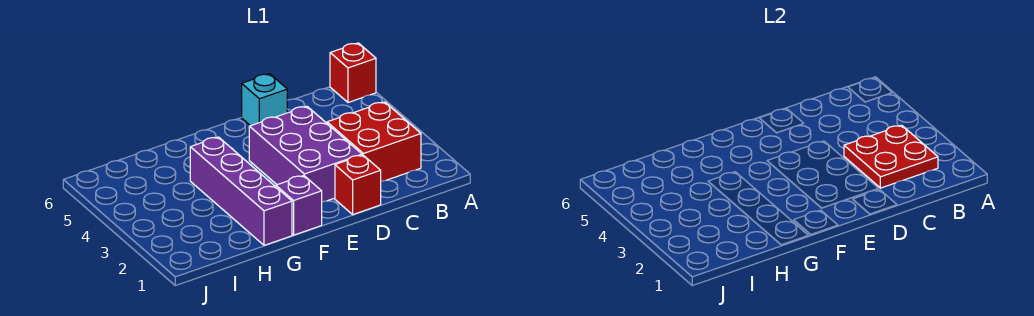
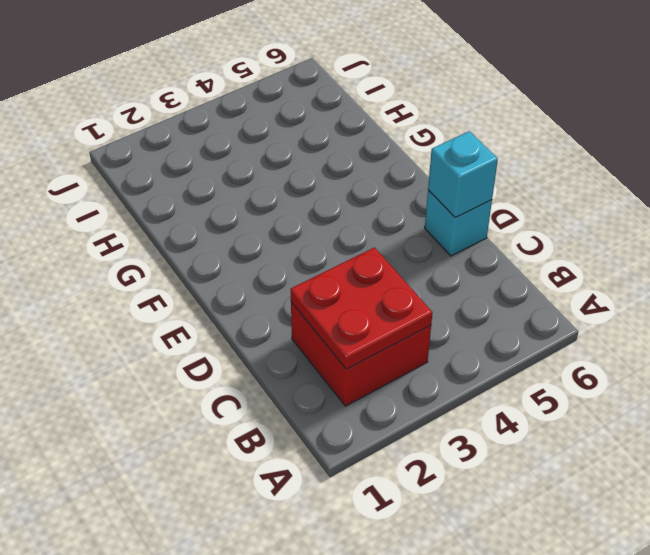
cyan brick D6 level 2 -> none
none -> red brick A6 level 1
none -> red brick D1 level 1

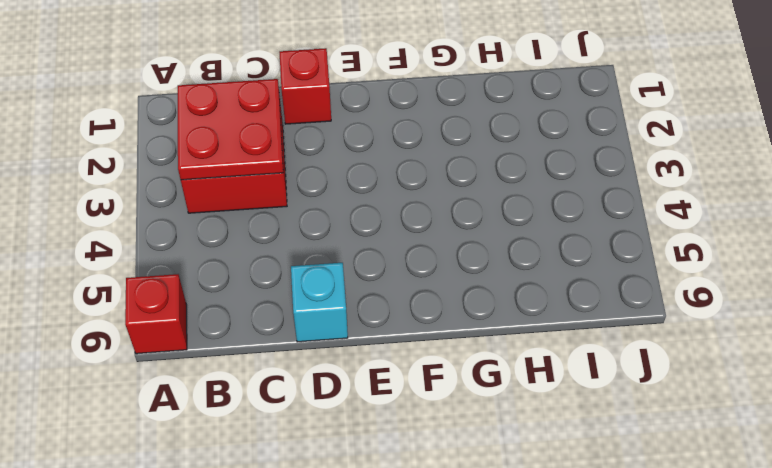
none -> purple brick D2:E4 level 1
none -> purple brick F1 level 1

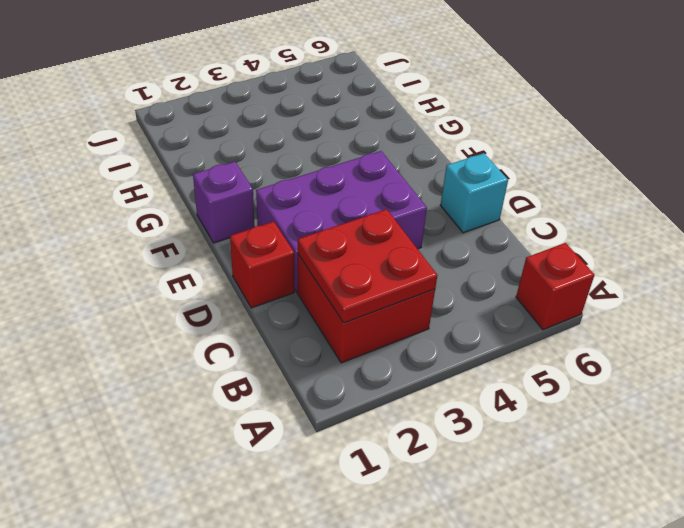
none -> purple brick G1:G4 level 1

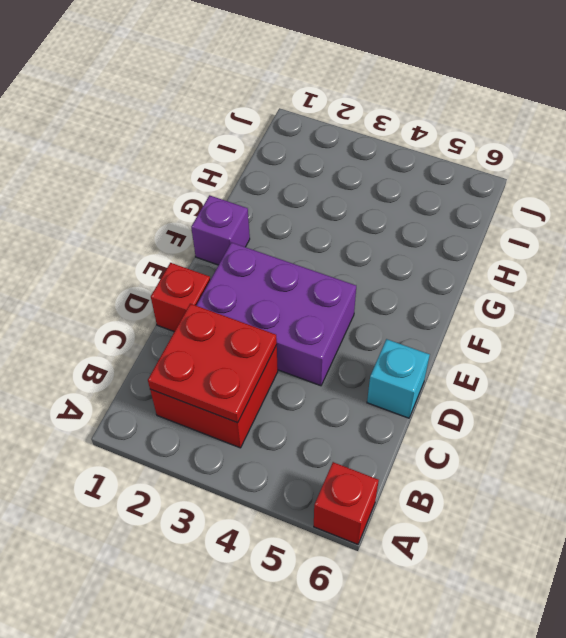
none -> purple brick G1:G4 level 1

